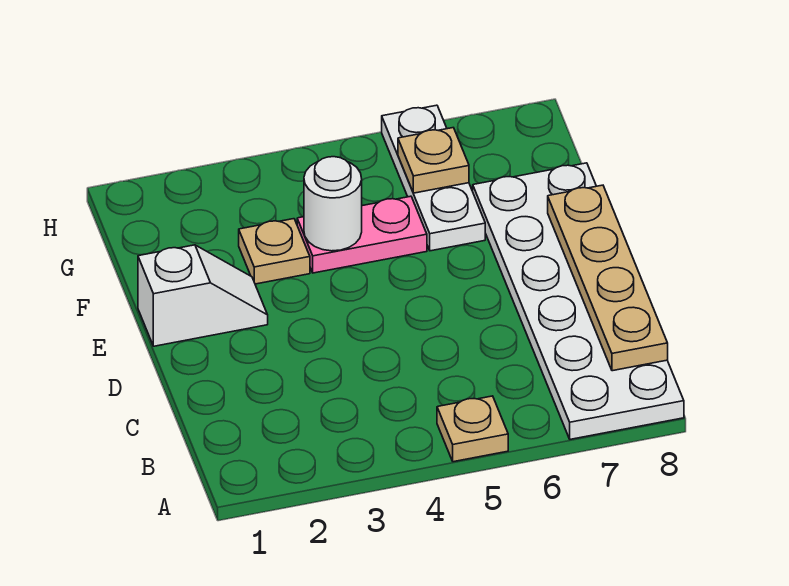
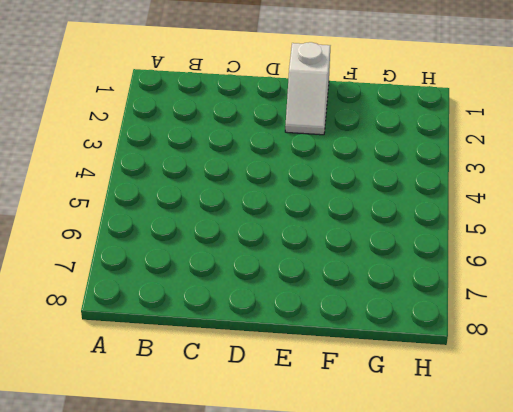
none -> tan plate A5 level 1
none -> white plate A7:F8 level 1

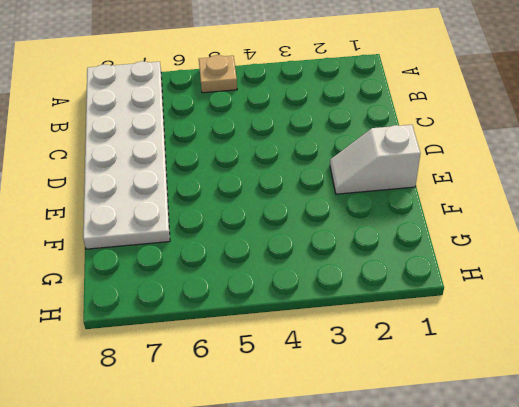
none -> tan plate F3 level 1
none -> pink plate F4:F5 level 1

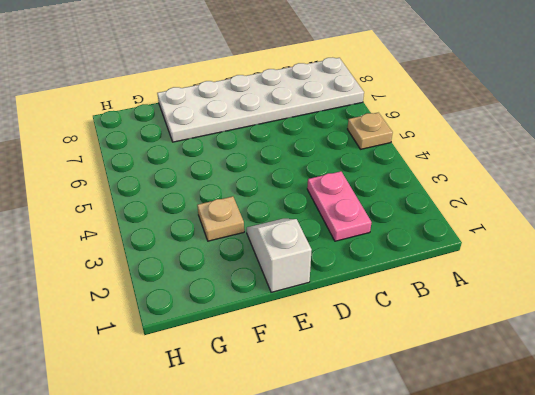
pink plate C2:C3 level 1 -> pink plate F4:F5 level 1
none -> white plate F6:H6 level 1
none -> tan plate B8:E8 level 2

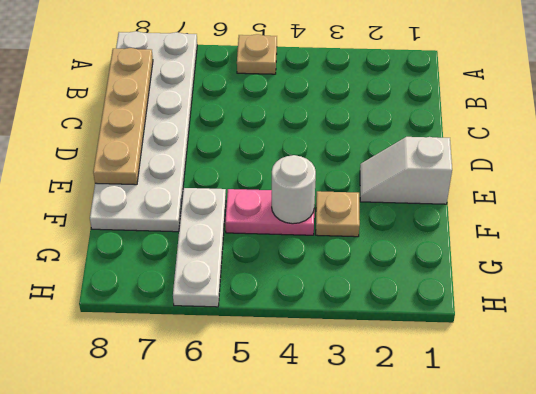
none -> tan plate G6 level 2

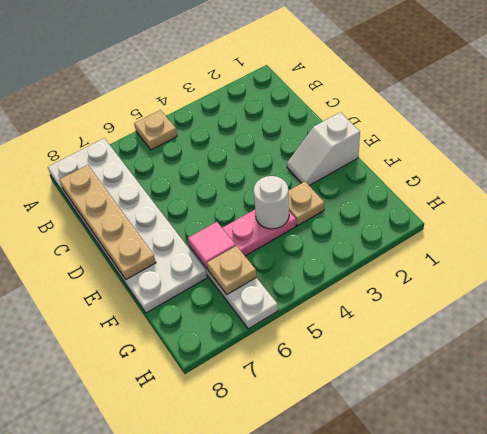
pink tile F6 level 2 -> none

